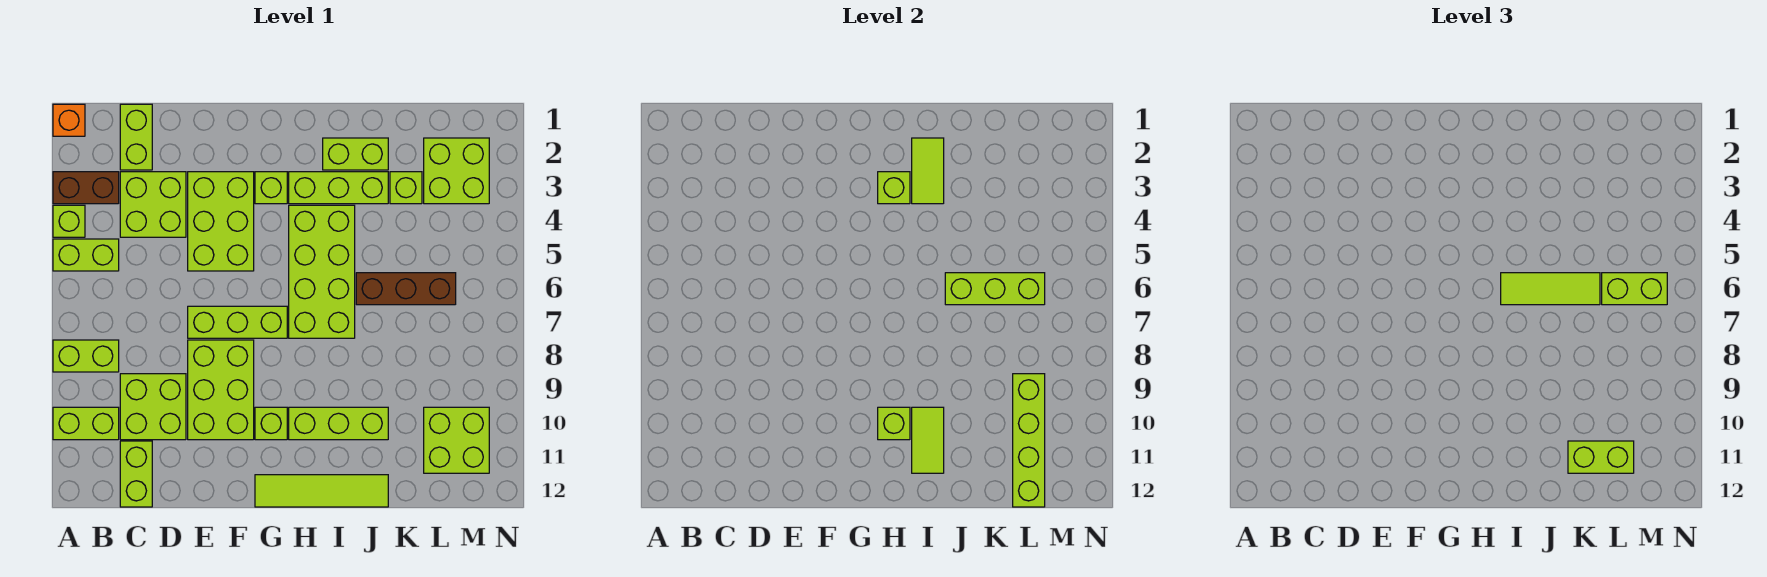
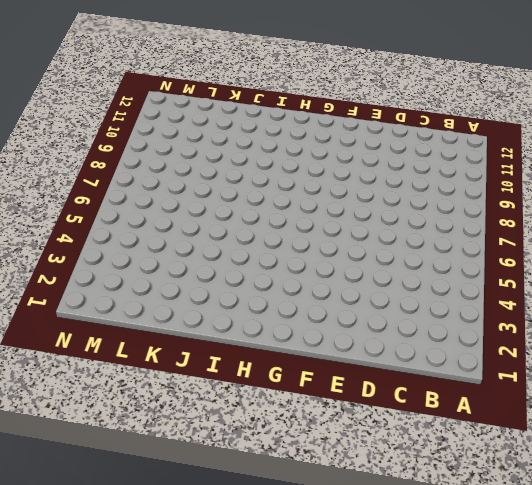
none -> orange brick A1 level 1
none -> brown brick A3:B3 level 1
none -> lime brick A4 level 1
none -> lime brick A5:B5 level 1

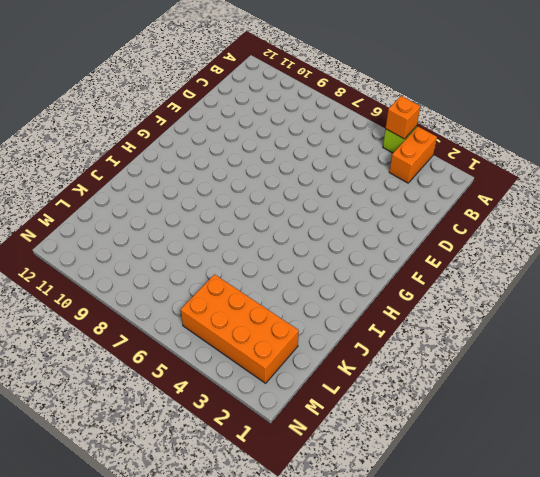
orange brick A3:B3 level 1 -> brown brick A3:B3 level 1
orange brick A4 level 2 -> orange brick A1 level 1
orange brick L2:M5 level 1 -> lime brick L2:M3 level 1
none -> lime brick A5:B5 level 1
none -> lime brick A8:B8 level 1
none -> lime brick A10:B10 level 1
none -> lime brick C1:C2 level 1

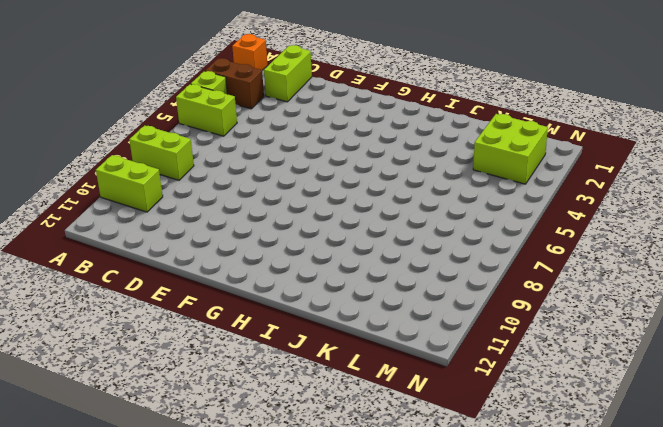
none -> lime brick C3:D4 level 1
none -> lime brick C9:D10 level 1
none -> lime brick C11:C12 level 1
none -> lime brick E3:F5 level 1

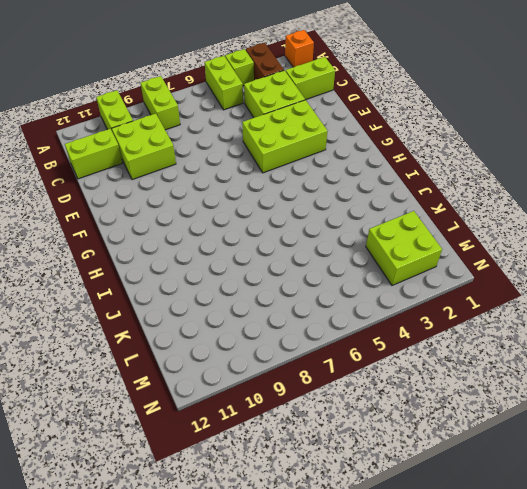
none -> lime brick E7:G7 level 1
none -> lime brick E8:F10 level 1
none -> lime brick G3 level 1
none -> lime brick G10 level 1

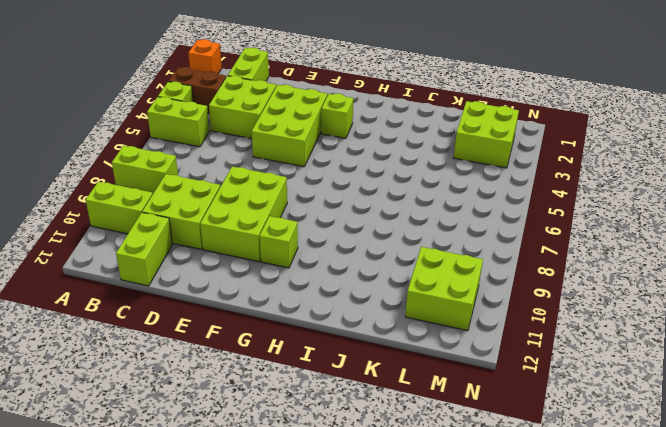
none -> lime brick E7:G7 level 1
none -> lime tile G12:J12 level 1
none -> lime brick H3:J3 level 1
none -> lime brick H4:I7 level 1

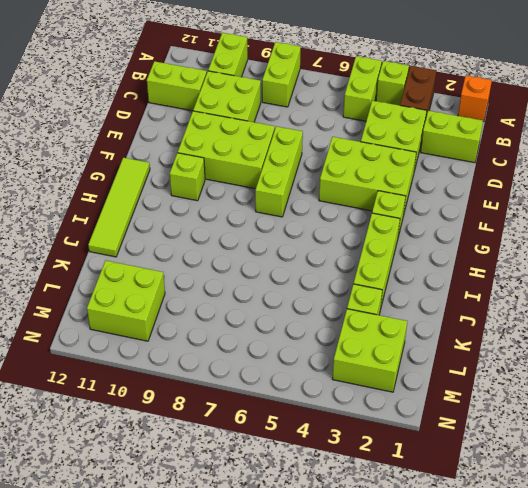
none -> lime brick H4:I7 level 1
none -> lime brick H10:J10 level 1
none -> lime brick I2:J2 level 1
none -> brown brick J6:L6 level 1

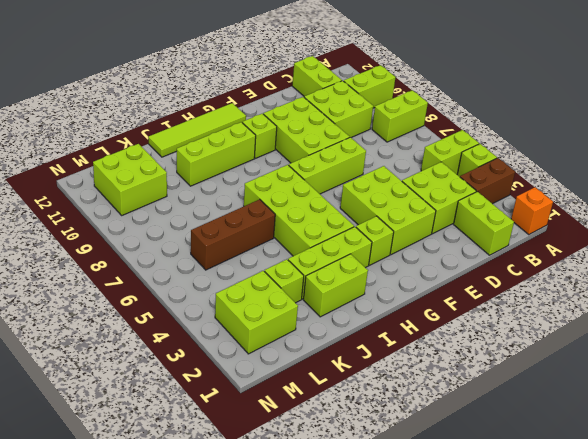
none -> lime brick H3 level 2
none -> lime brick H10 level 2
none -> lime tile I2:I3 level 2
none -> lime tile I10:I11 level 2

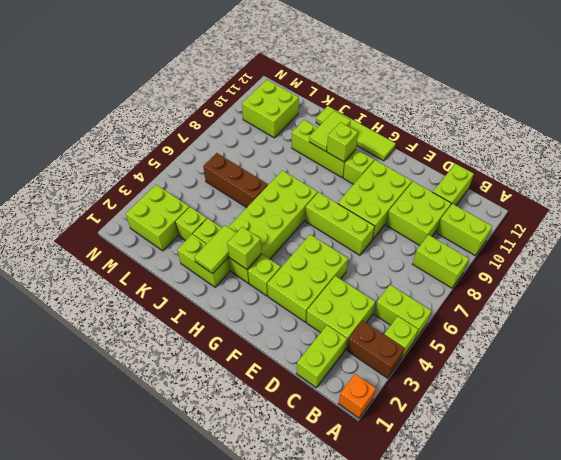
none -> lime brick J6:L6 level 2
none -> lime brick L9:L12 level 2
none -> lime tile I6:K6 level 3
none -> lime brick K11:L11 level 3

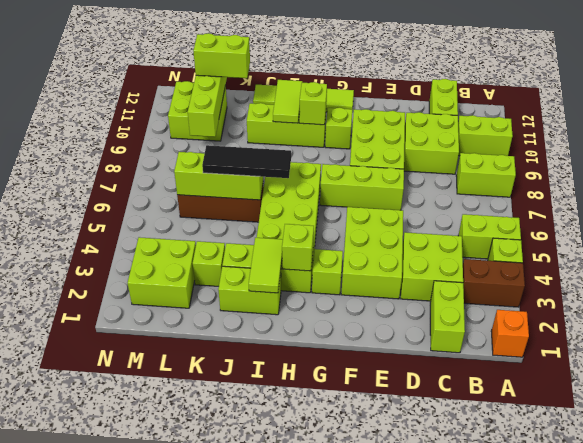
black tile I6:K6 level 3 -> lime tile I6:K6 level 3
none -> lime brick L6:M6 level 3

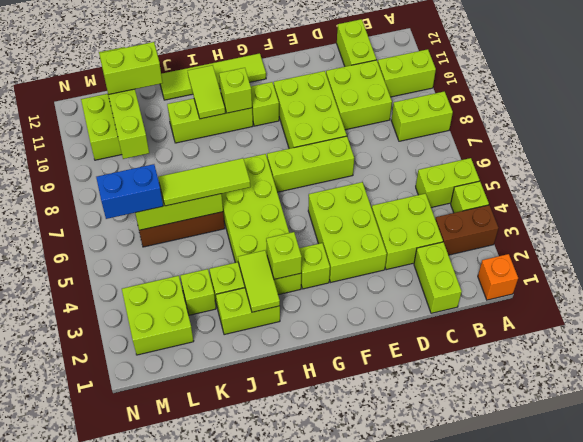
blue brick L6:M6 level 3 -> lime brick L6:M6 level 3

